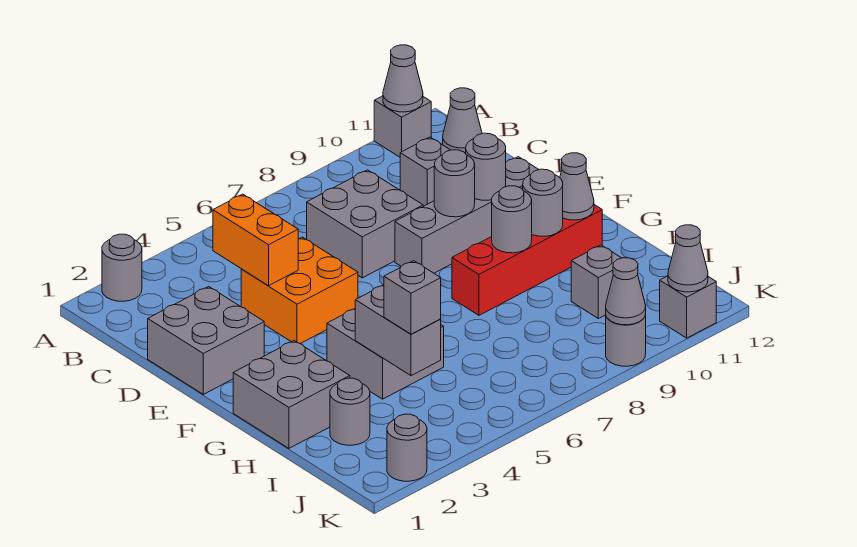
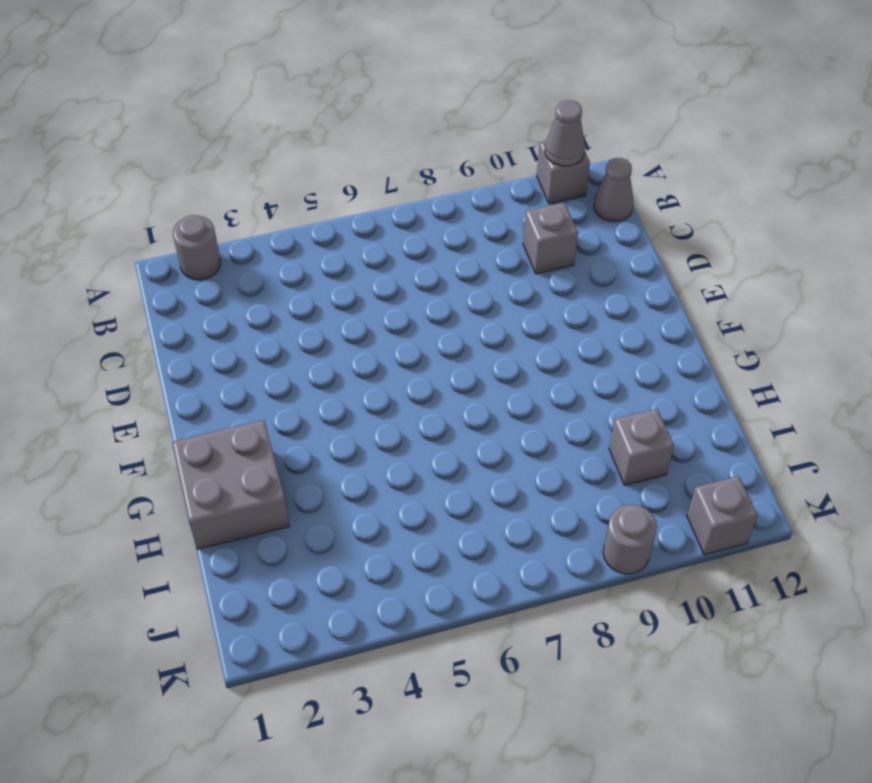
none -> grey brick C7:D8 level 1
none -> grey brick D1:E2 level 1
none -> orange brick D4:E5 level 1

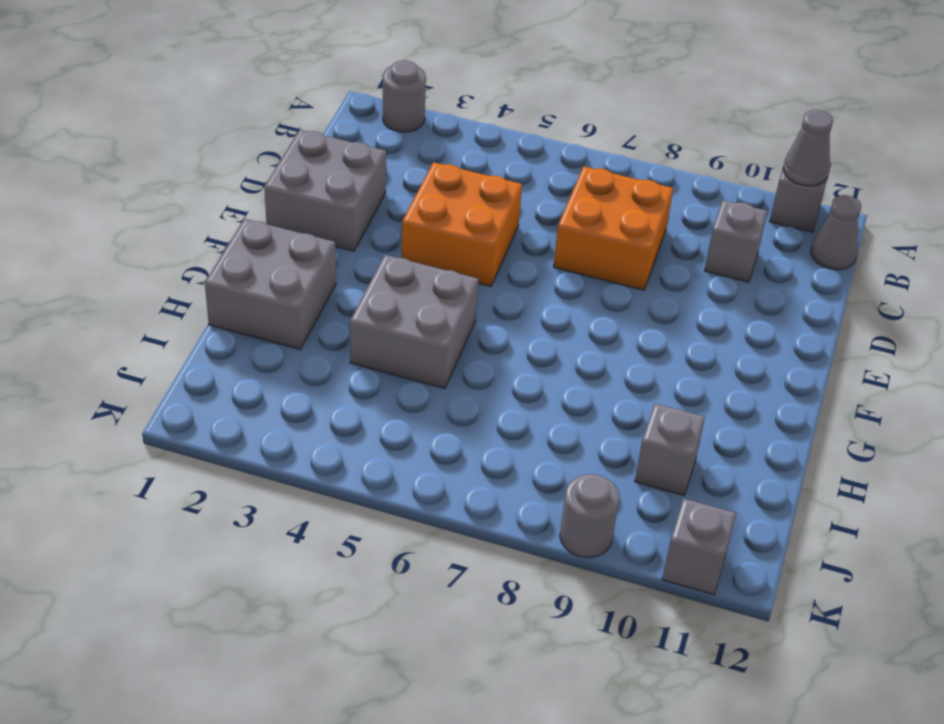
orange brick C7:D8 level 1 -> grey brick C7:D8 level 1
none -> grey brick E8:E11 level 1
none -> red brick G8:G11 level 1
none -> grey round brick I2 level 1

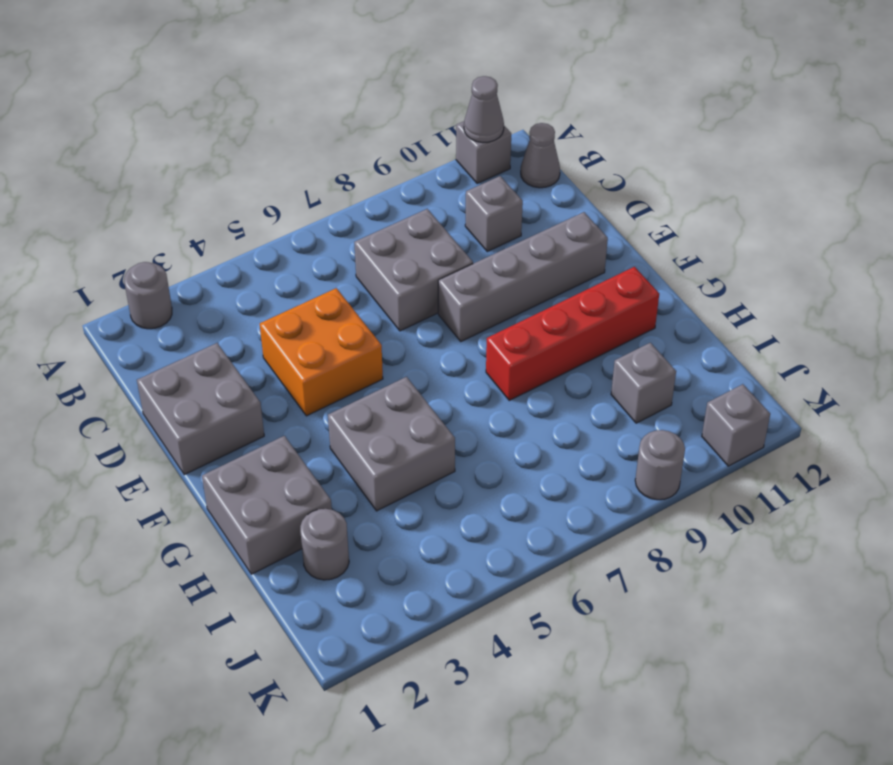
none -> grey round brick K2 level 1
none -> orange brick C4:D4 level 2
none -> grey round brick E9 level 2

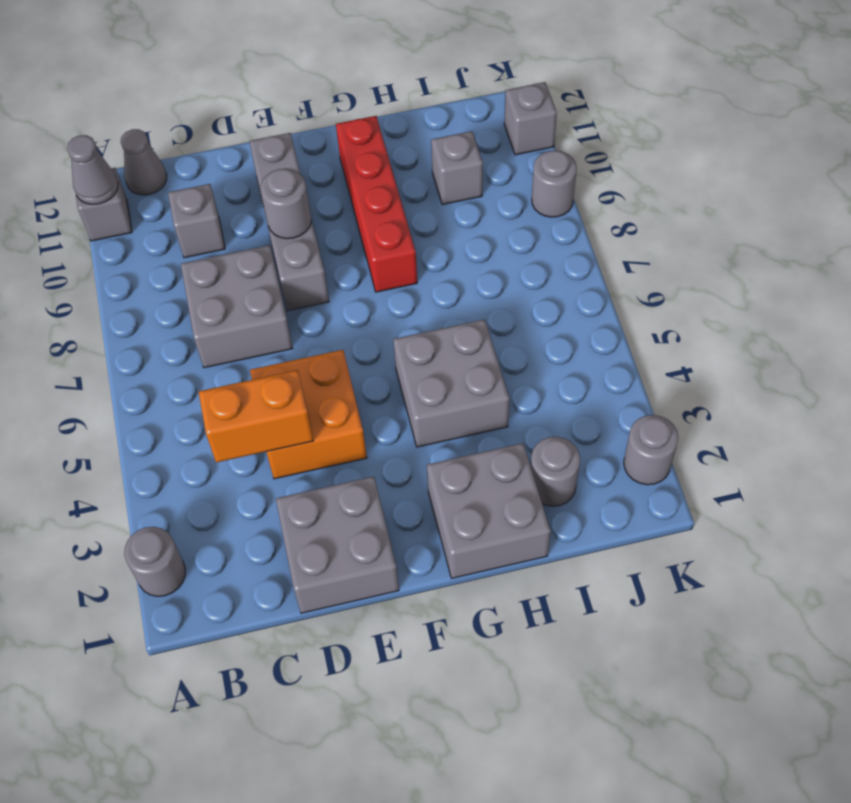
none -> grey round brick E10 level 2
none -> grey round brick G9 level 2
none -> grey round brick G10 level 2

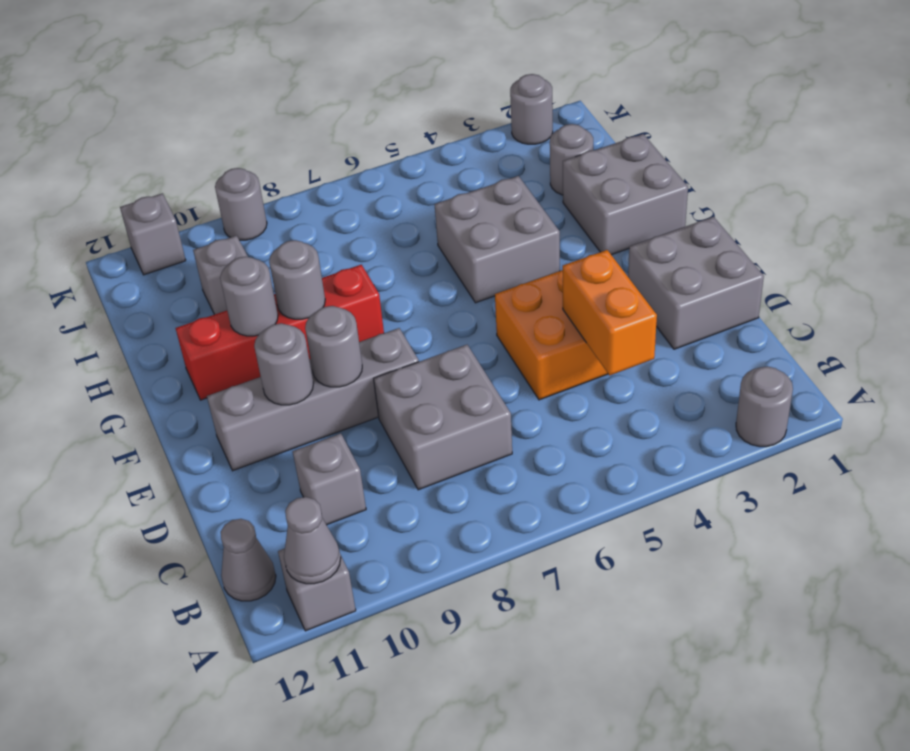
none -> grey cone G11 level 2
none -> grey brick H4:I4 level 2
none -> grey cone K9 level 2

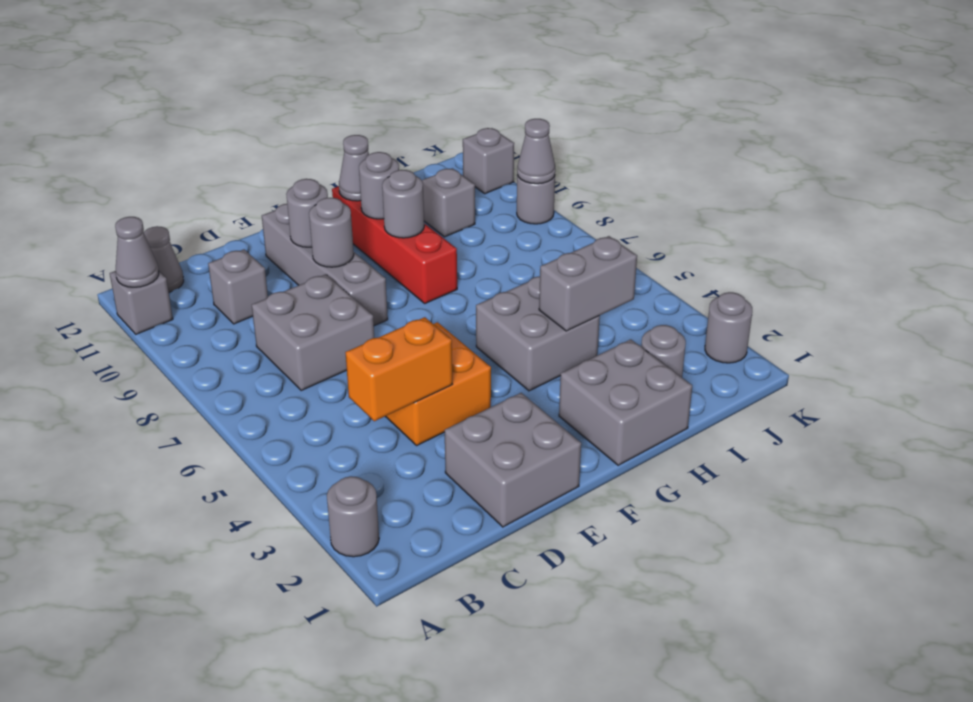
none -> grey cone K11 level 2
none -> grey brick I4 level 3

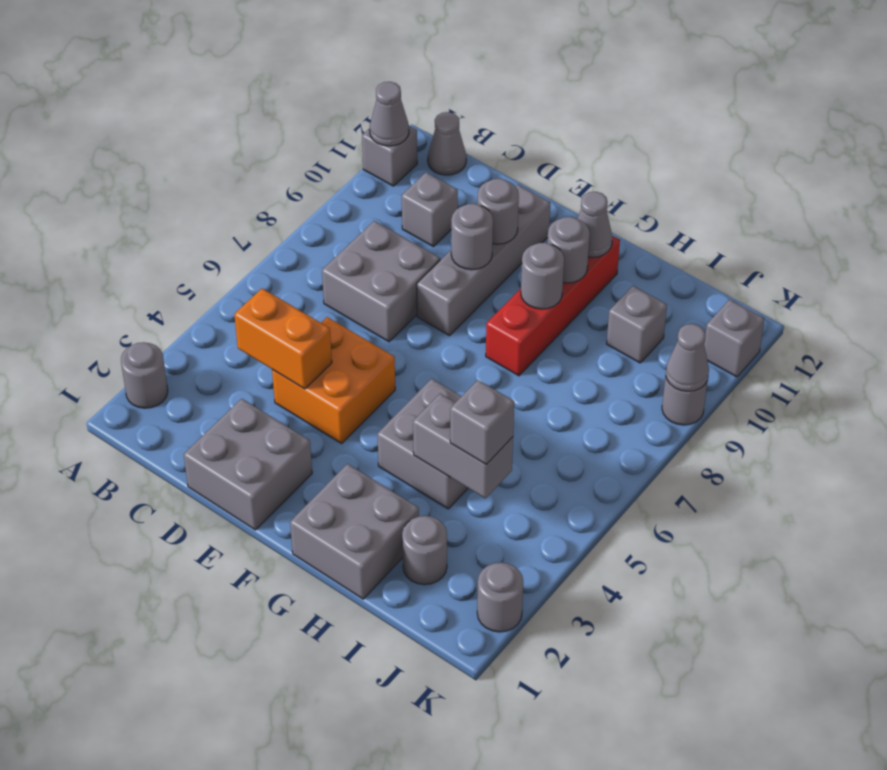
none -> grey cone K11 level 2

